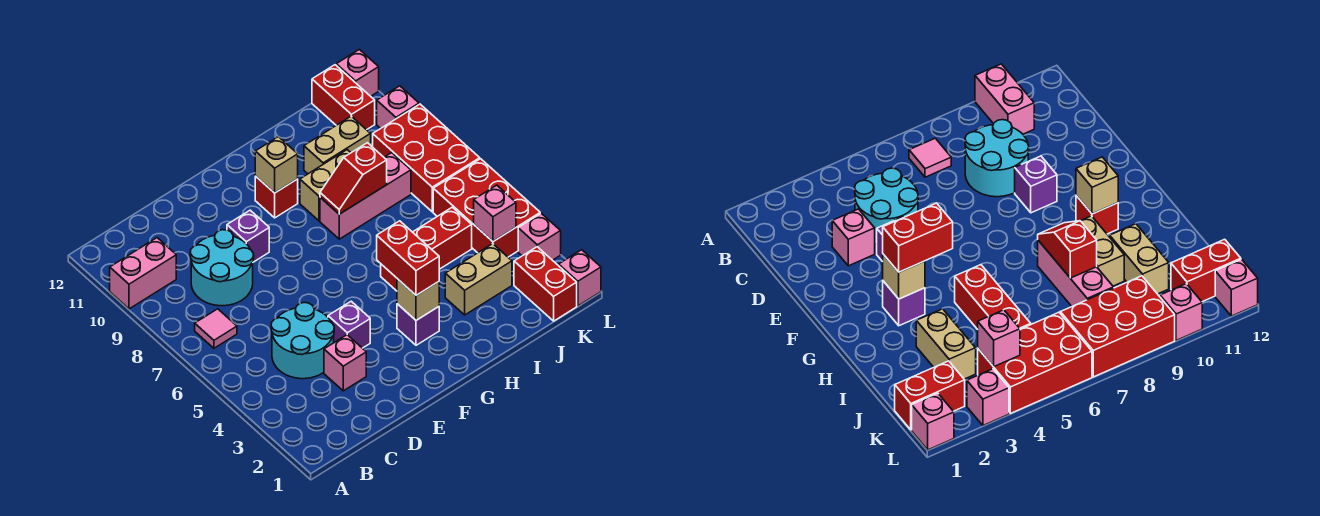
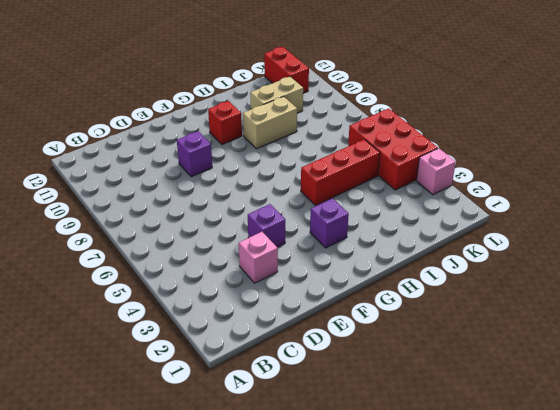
none -> pink brick A10:B10 level 1
none -> pink tile B7 level 1
none -> cyan round brick C4:D5 level 1

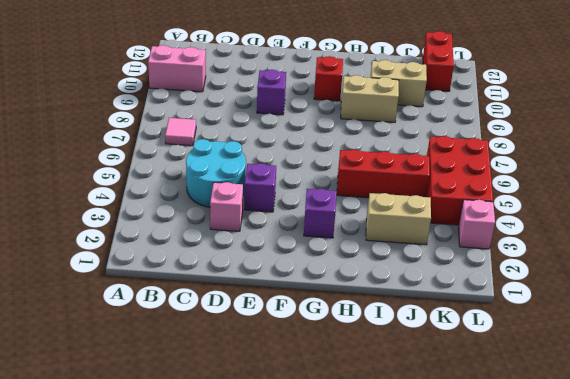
none -> cyan round brick C8:D9 level 1
none -> pink brick H8:J8 level 1
none -> red brick K1:K2 level 1

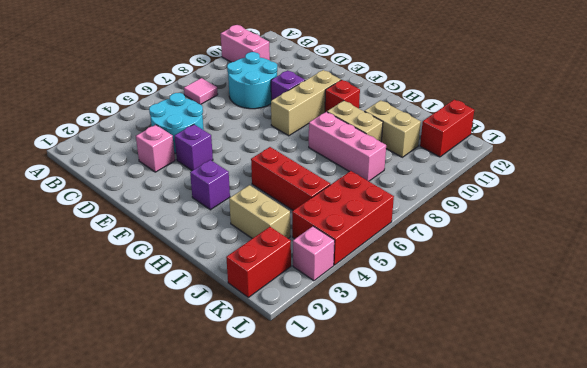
tan brick F8:F10 level 1 -> none
none -> red brick K7:L9 level 1
none -> pink brick L1 level 1
none -> pink brick L10 level 1

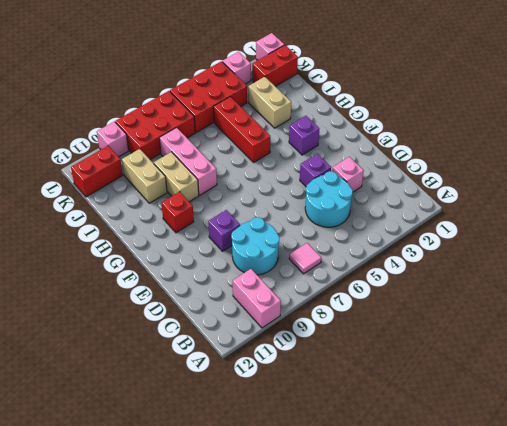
none -> pink brick L12 level 1
none -> tan brick G3 level 2
none -> tan brick G10 level 2

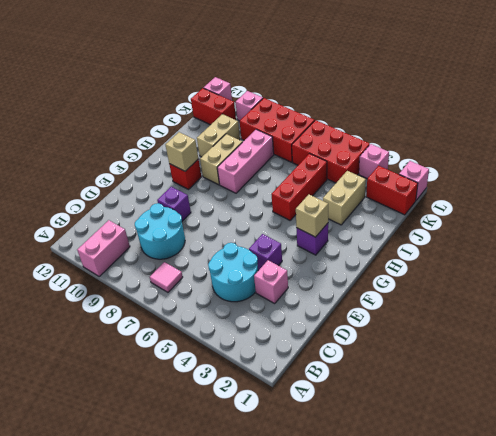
none -> red slope H8:I8 level 2 top I
none -> pink brick K4 level 2
none -> red brick G3:G4 level 3

